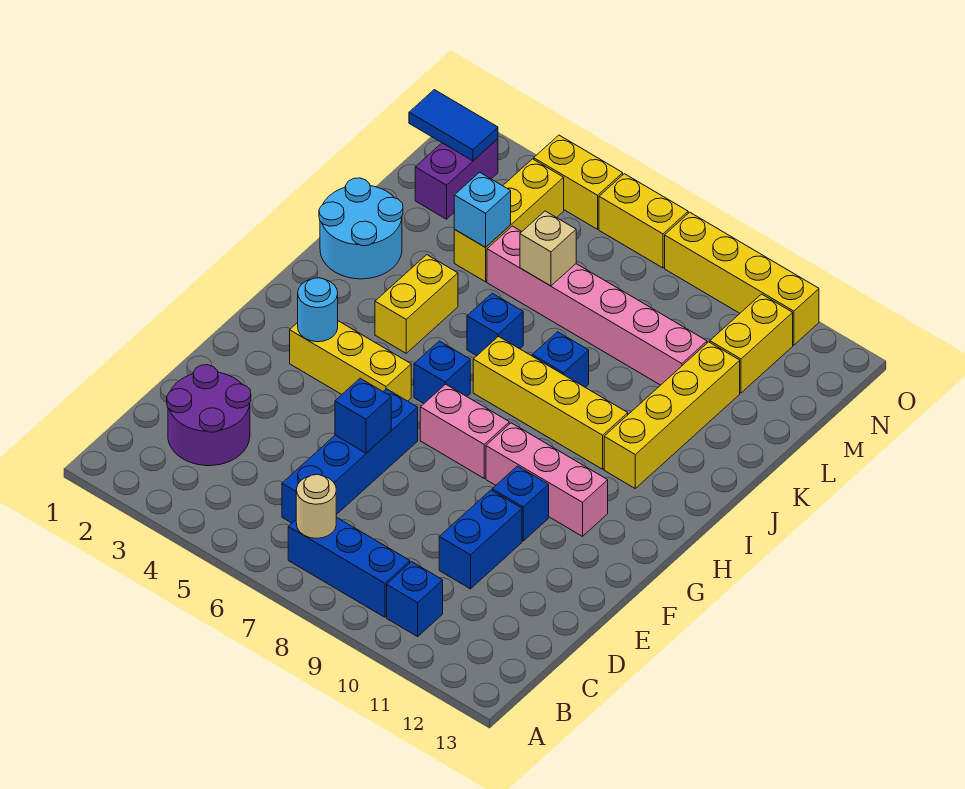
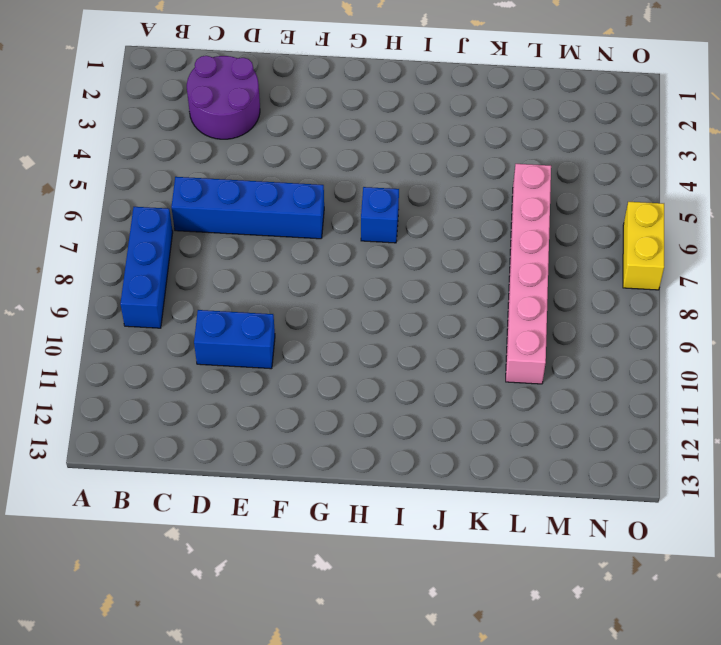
none -> blue brick B10 level 1
none -> blue brick F10 level 1
none -> yellow brick G3:G5 level 1

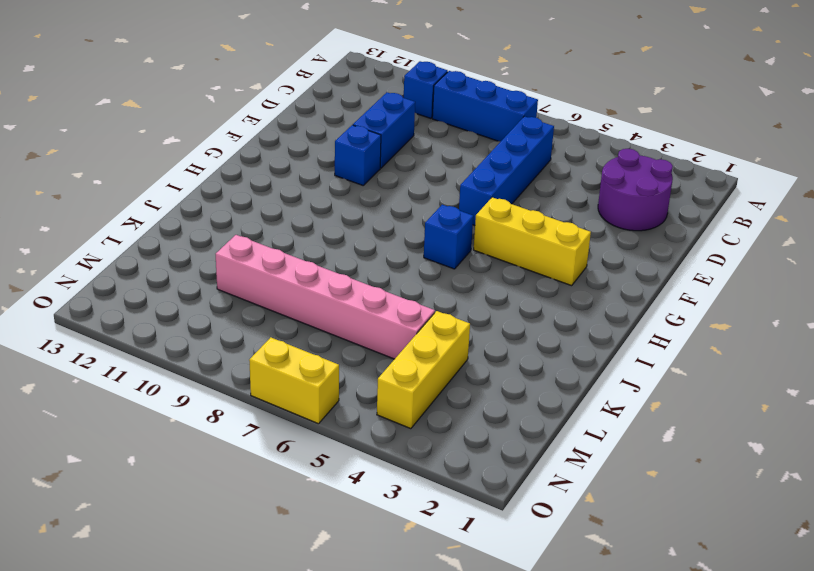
none -> pink brick G7:G8 level 1
none -> pink brick G9:G11 level 1
none -> yellow brick I4:J4 level 1

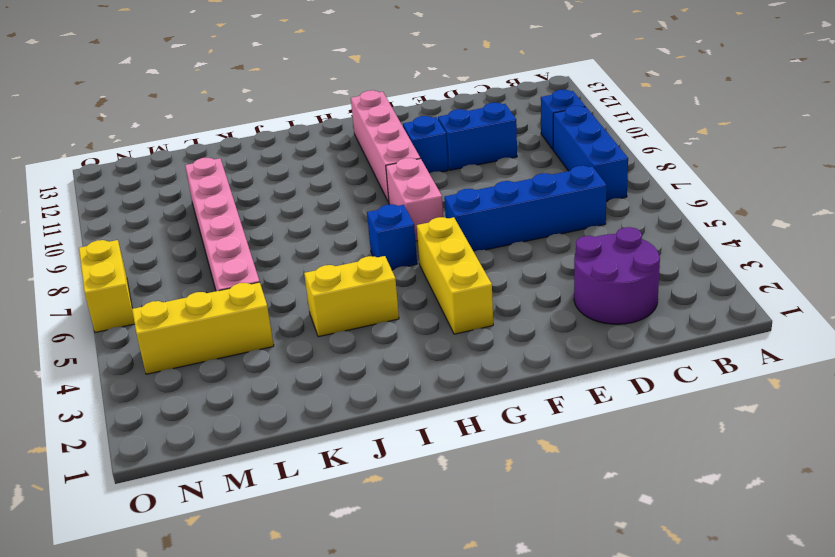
pink brick G9:G12 level 1 -> pink brick G9:G11 level 1
none -> yellow brick I7:I10 level 1
none -> yellow brick I11:L11 level 1
none -> cyan round brick J1:K2 level 1

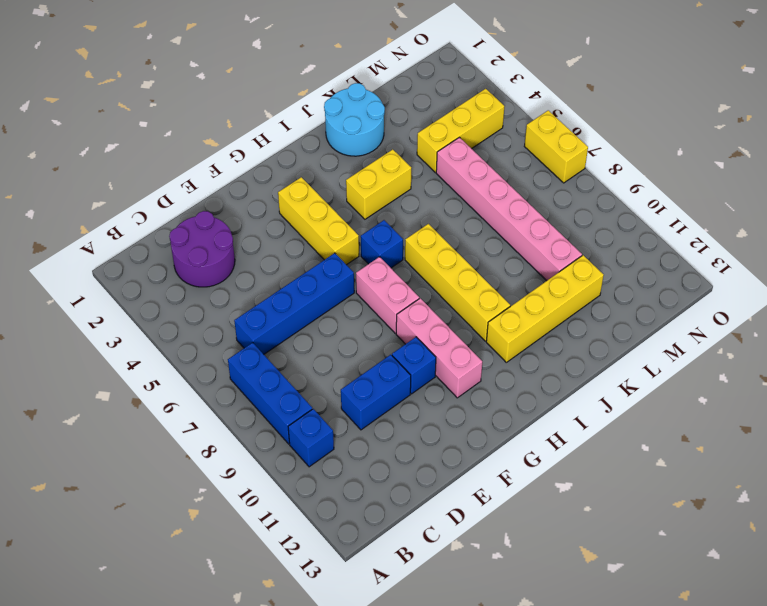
none -> blue brick J6 level 1
none -> blue brick J8 level 1
none -> purple brick M2:N2 level 1

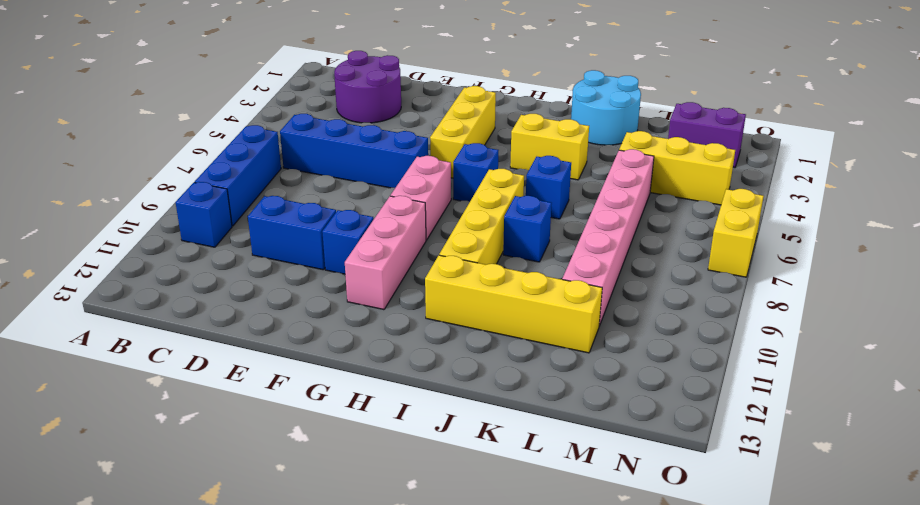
none -> yellow brick M11:N11 level 1
none -> yellow brick O4:O5 level 1
none -> yellow brick O8:O11 level 1

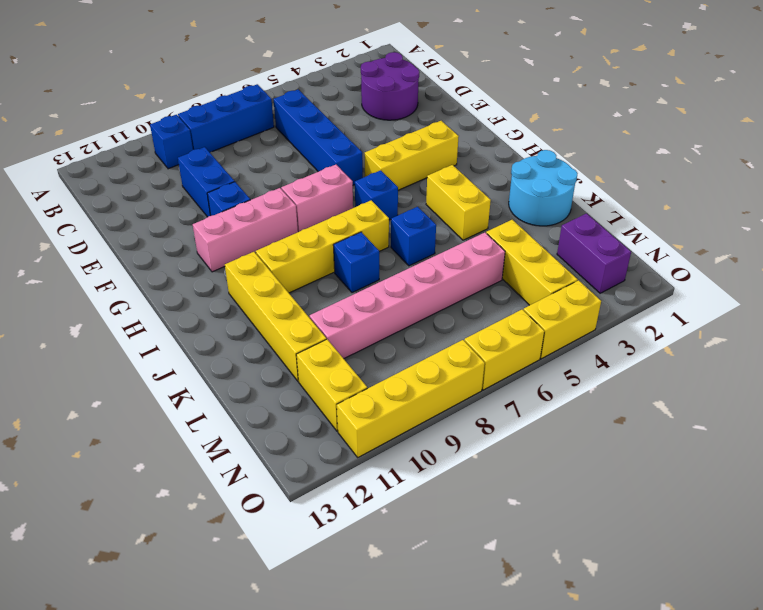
none -> tan round brick B7 level 2
none -> blue brick E6 level 2
none -> cyan round brick G3 level 2

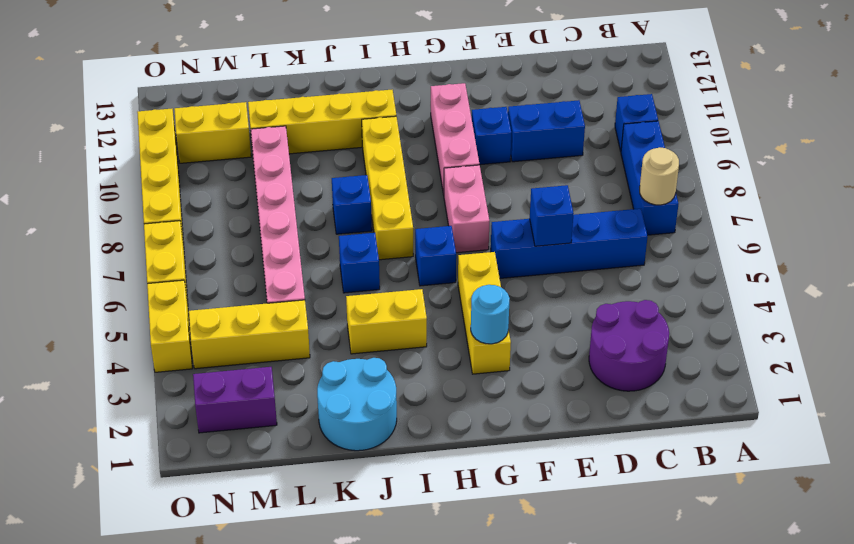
none -> cyan brick L4 level 2
none -> tan brick L6 level 2
none -> blue tile N1:N2 level 2

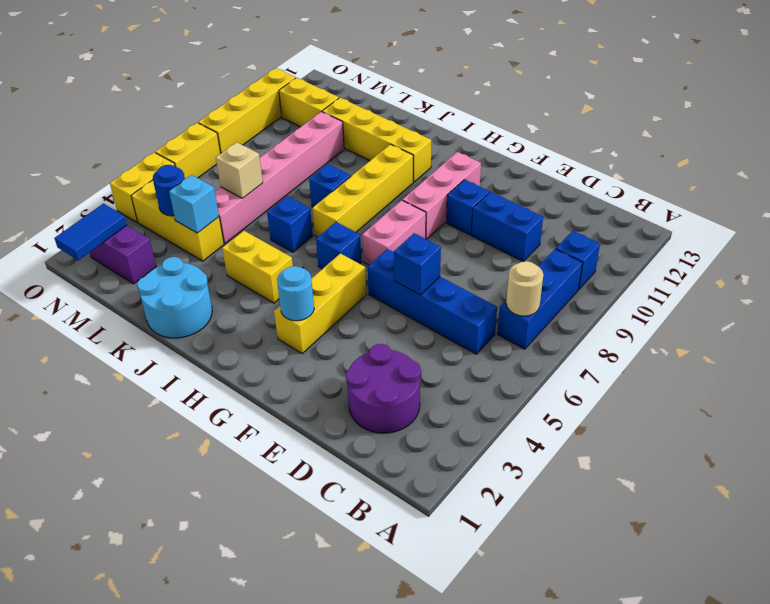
blue round brick M4 level 2 -> none

